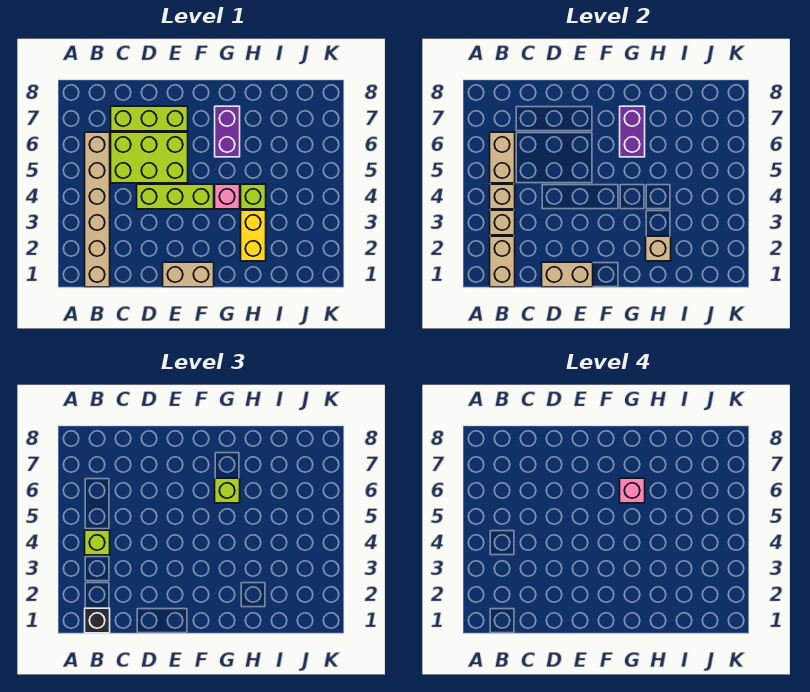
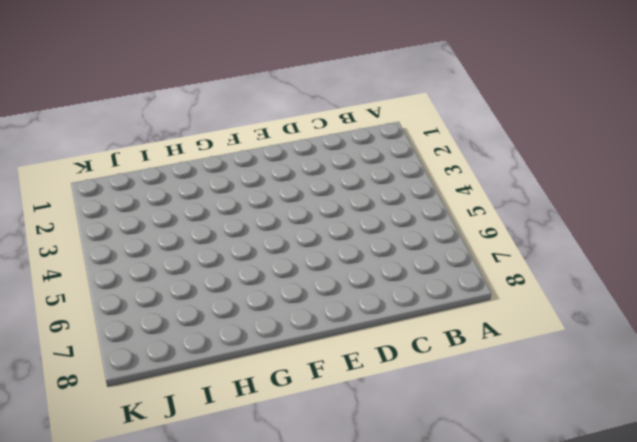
none -> tan brick B1:B6 level 1
none -> lime brick C5:E6 level 1
none -> lime brick C7:E7 level 1

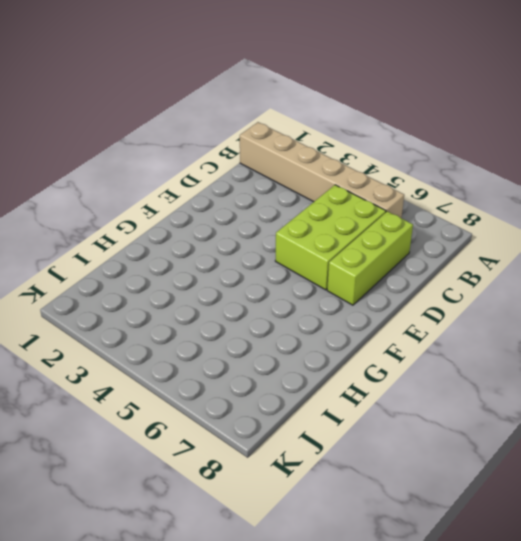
none -> lime brick D4:F4 level 1
none -> tan brick E1:F1 level 1
none -> pink brick G4 level 1

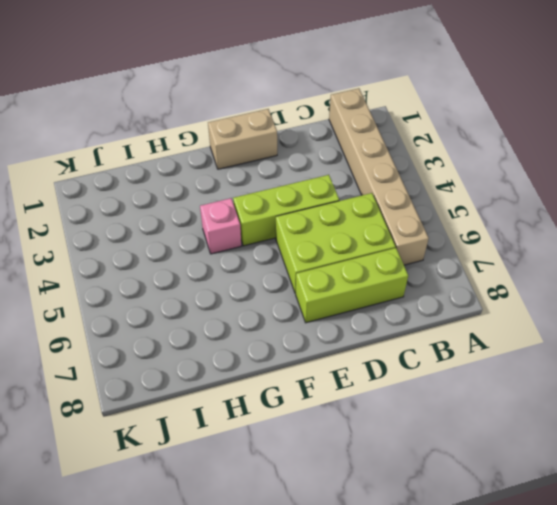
none -> purple brick G6:G7 level 1
none -> yellow brick H2:H3 level 1
none -> lime brick H4 level 1

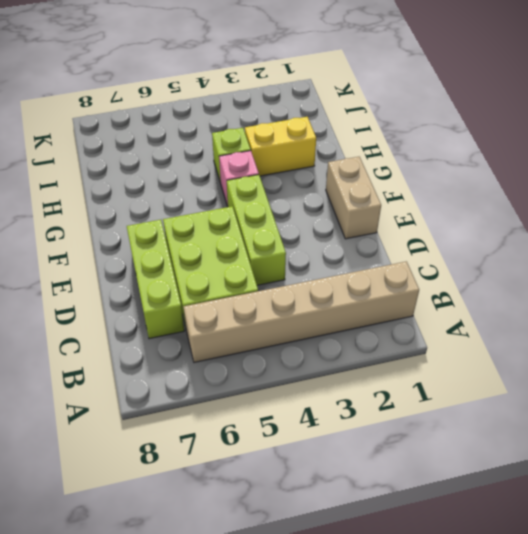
none -> purple brick G6:G7 level 1
none -> tan brick B1:B2 level 2
none -> tan brick B3 level 2

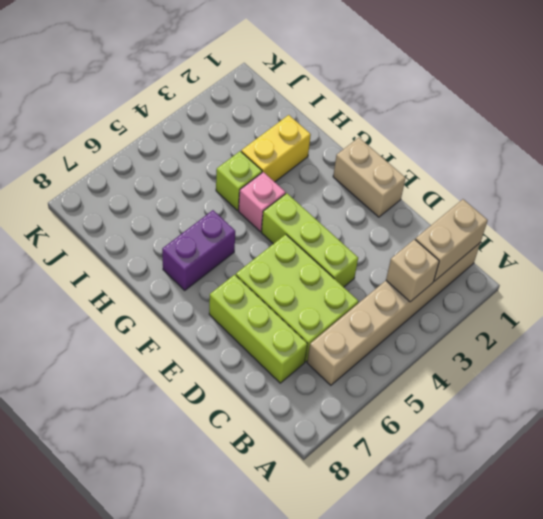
none -> tan brick B4 level 2
none -> tan brick B5:B6 level 2
none -> tan brick D1:E1 level 2

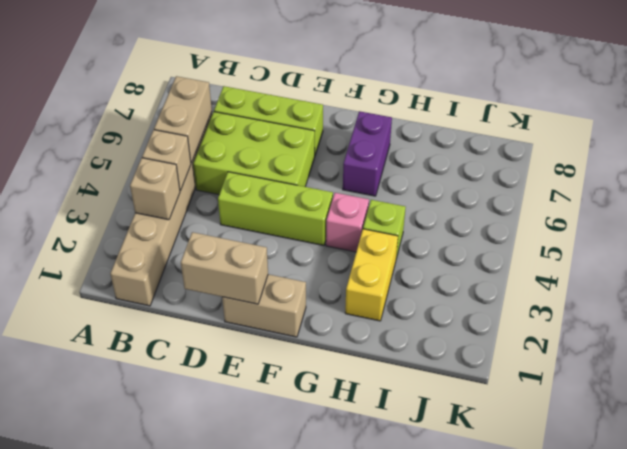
none -> tan brick B1:B2 level 2
none -> purple brick G6:G7 level 2
none -> tan brick H2 level 2

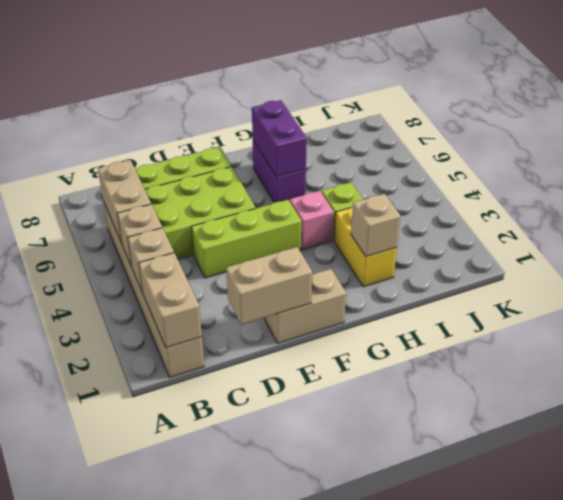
none -> black brick B1 level 3
none -> lime brick B4 level 3
none -> lime brick G6 level 3

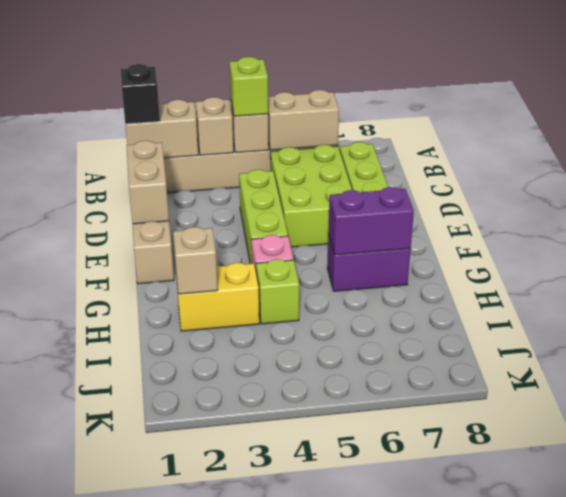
none -> lime brick G6 level 3
none -> pink brick G6 level 4

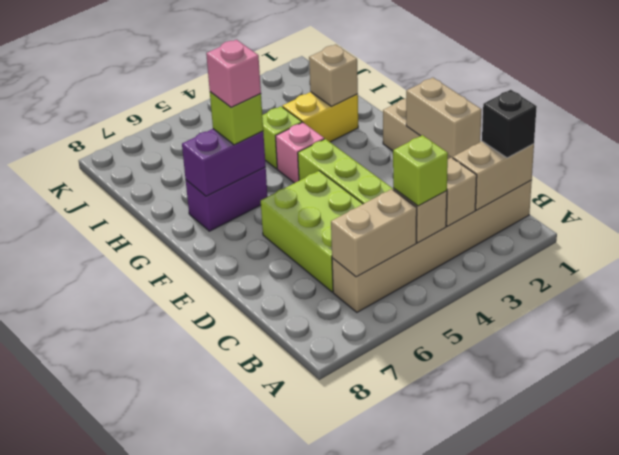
none -> lime brick C7:E7 level 1

